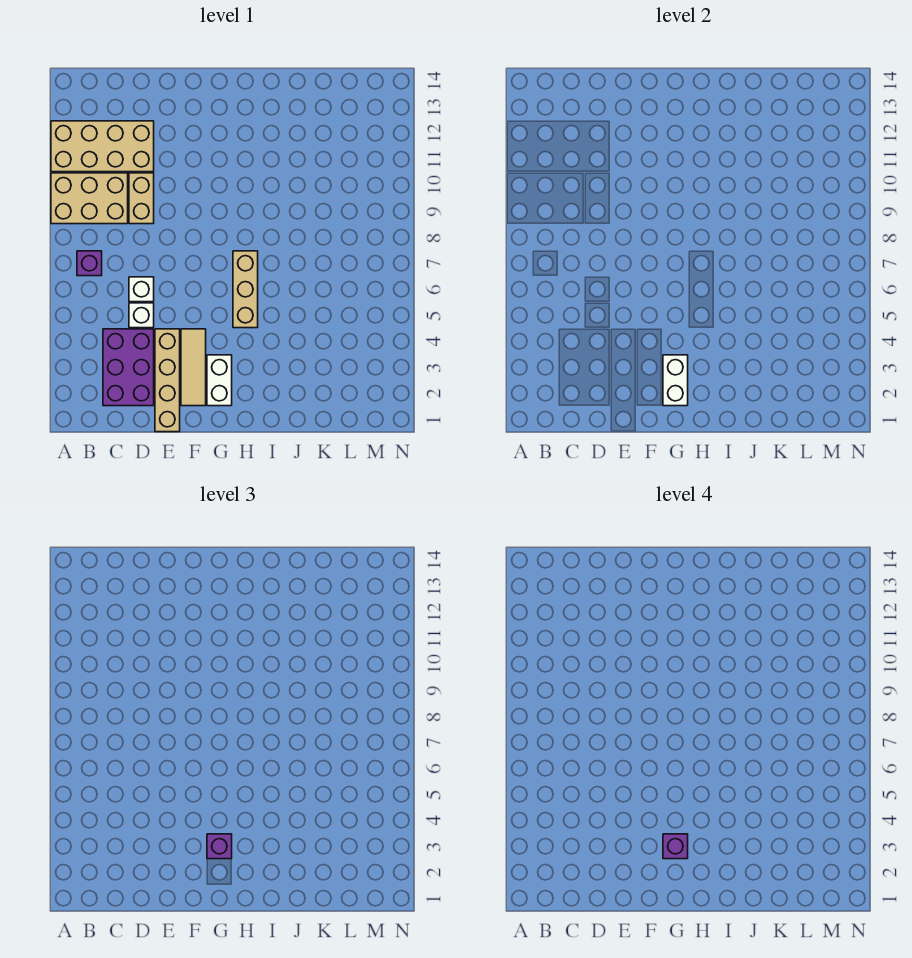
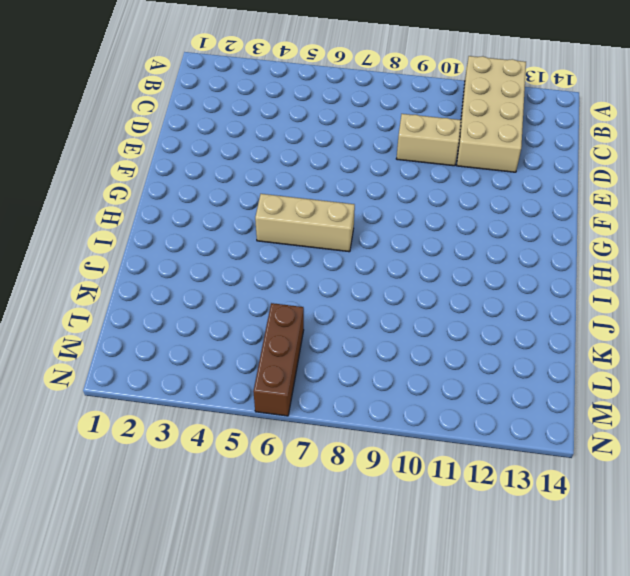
brown brick L6:N6 level 1 -> none
none -> tan brick A9:C10 level 1
none -> purple brick B7 level 1
none -> purple brick C2:D4 level 1

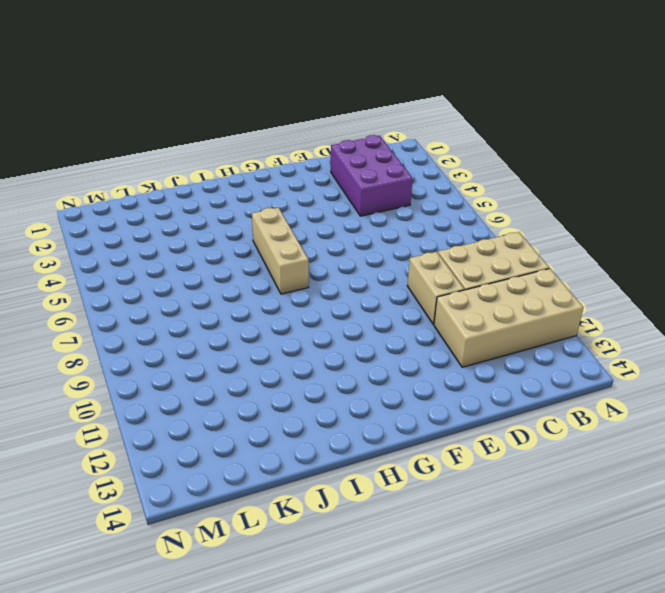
none -> purple brick B7 level 1
none -> white brick D5 level 1
none -> white brick D6 level 1

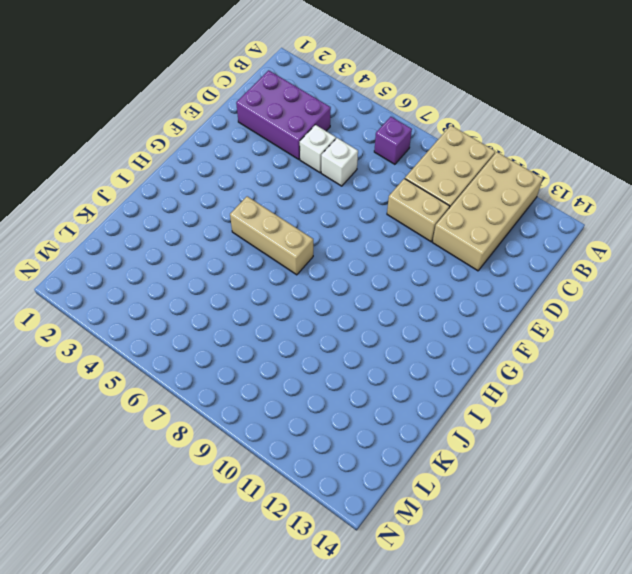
none -> tan brick E1:E4 level 1
none -> tan tile F2:F4 level 1
none -> white brick G2:G3 level 1

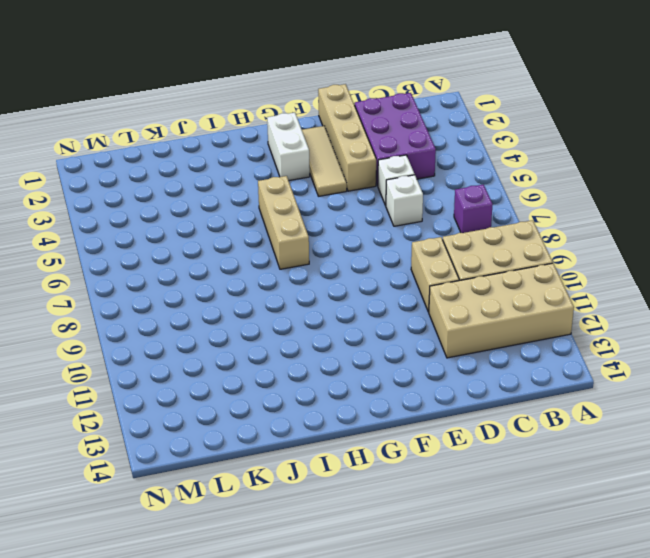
none -> white brick G2:G3 level 2
none -> purple brick G3 level 3
none -> purple brick G3 level 4

